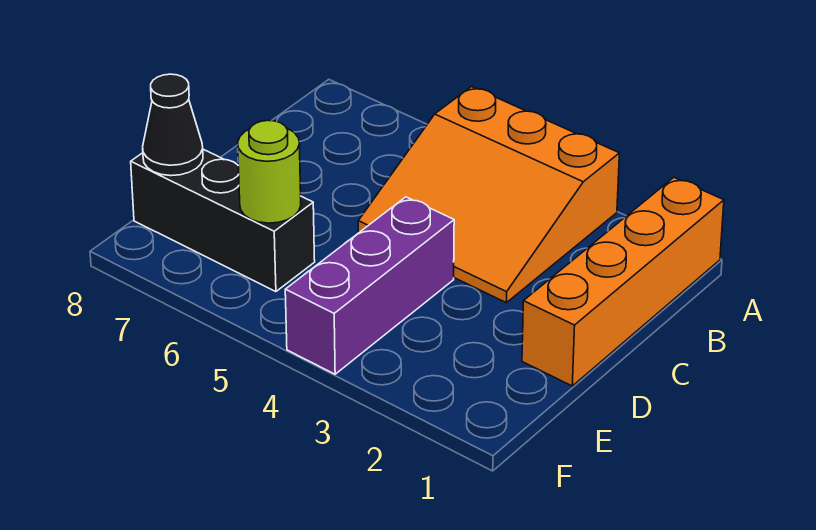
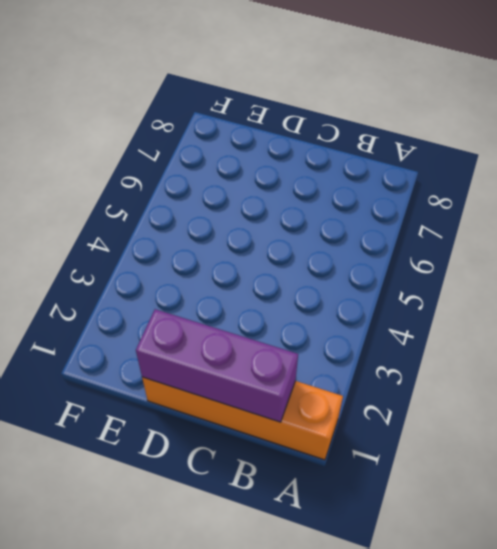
purple brick B1:D1 level 2 -> purple brick D4:F4 level 1
none -> orange slope A3:C5 level 1 top A
none -> black brick E6:E8 level 1

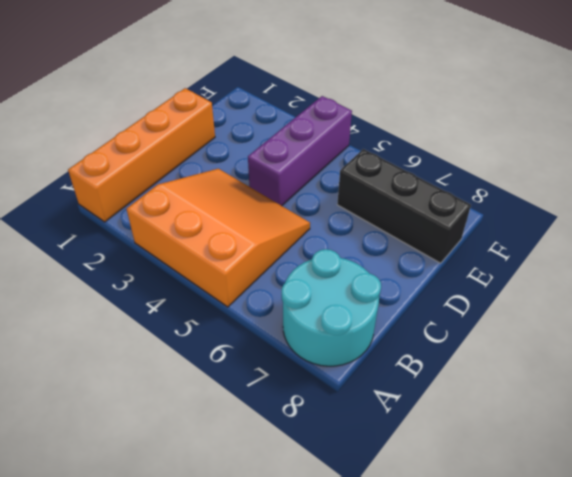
cyan round brick A7:B8 level 1 -> none
none -> lime round brick E6 level 2
none -> black cone E8 level 2

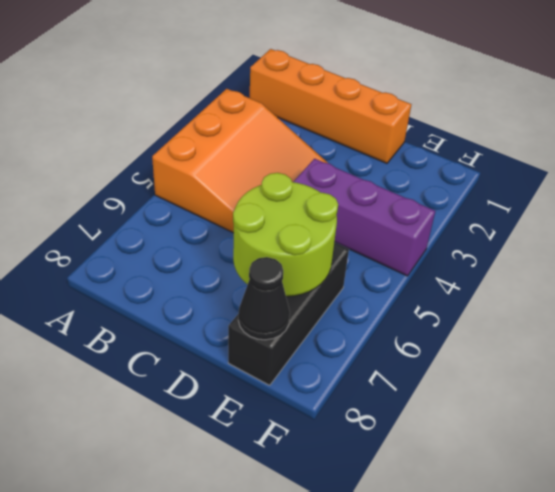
lime round brick D6:E7 level 2 -> lime round brick E6 level 2

